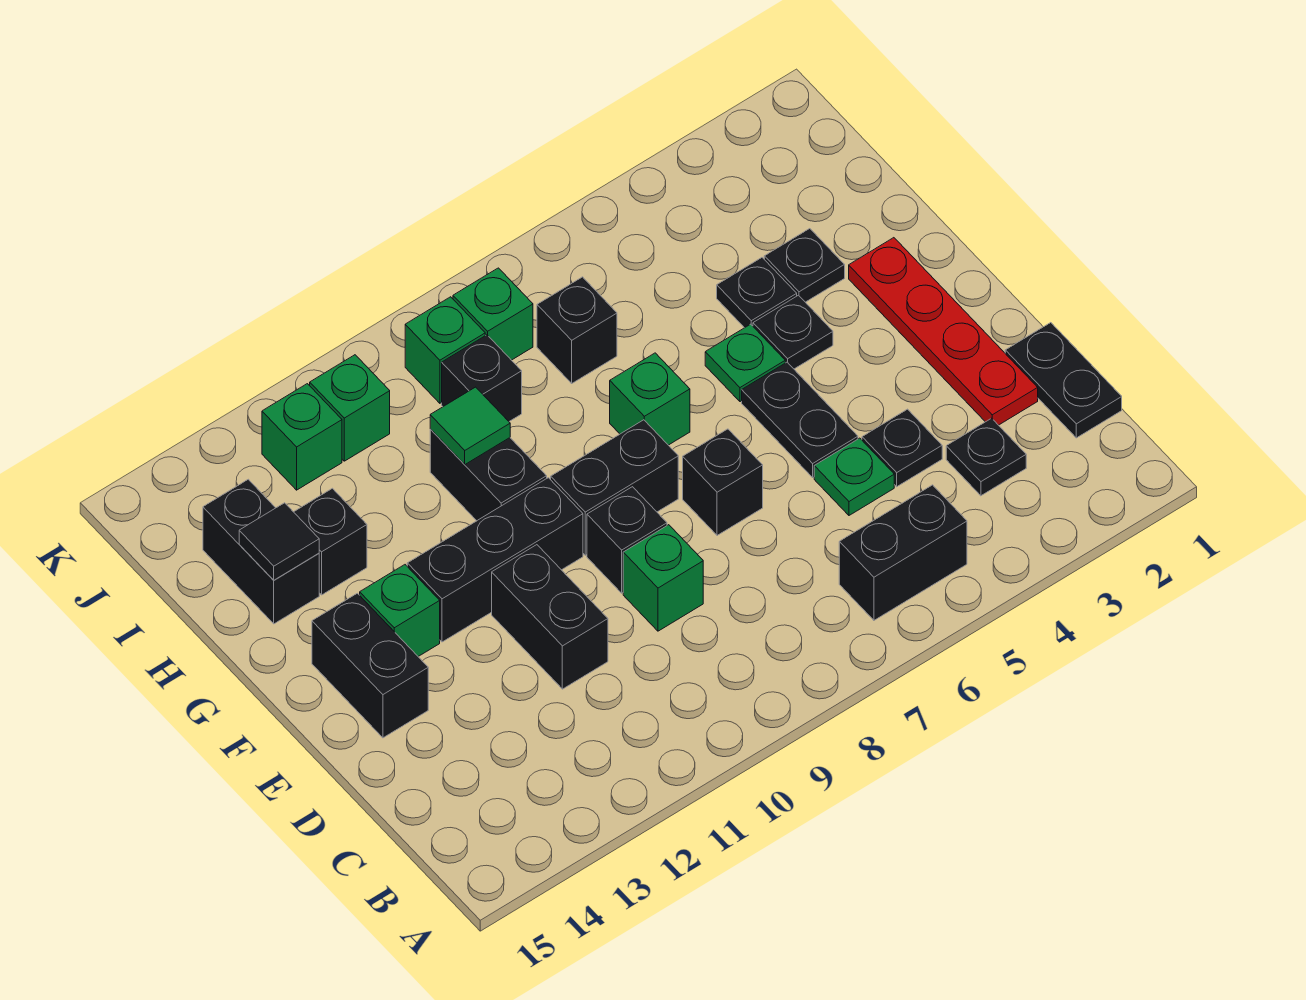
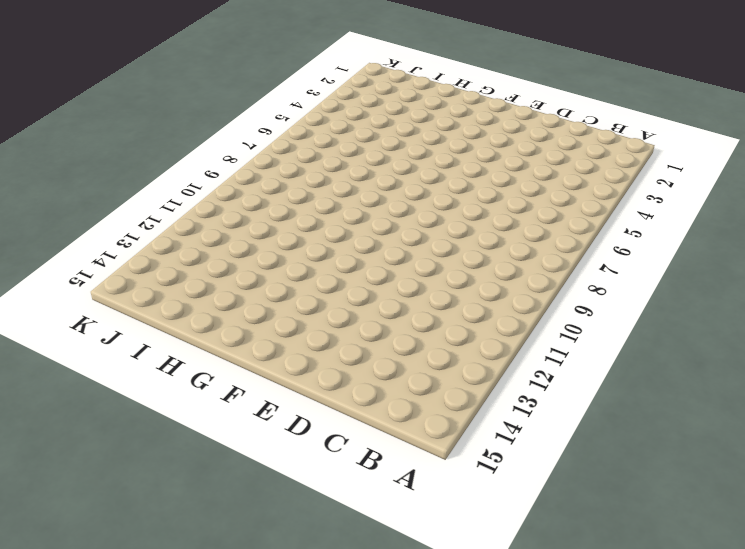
none -> black brick B5:B6 level 1
none -> black plate C1:D1 level 1
none -> black plate C3 level 1
none -> red plate D2:G2 level 1

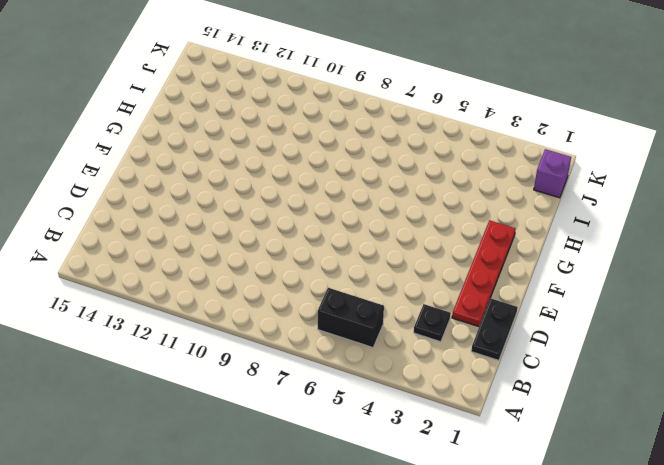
purple brick J1 level 1 -> none
none -> black plate D4 level 1
none -> green plate D5 level 1
none -> green brick D9 level 1
none -> black brick D11:E11 level 1

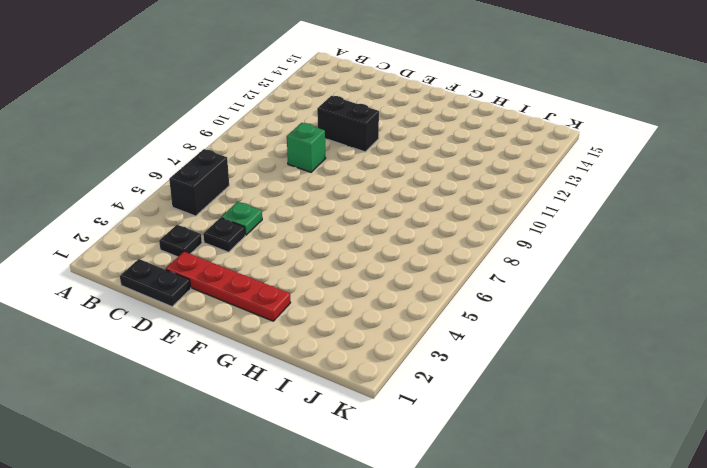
none -> black plate E5:F5 level 1
none -> black brick E7 level 1
none -> black brick E9 level 1
none -> black brick E14:F14 level 1

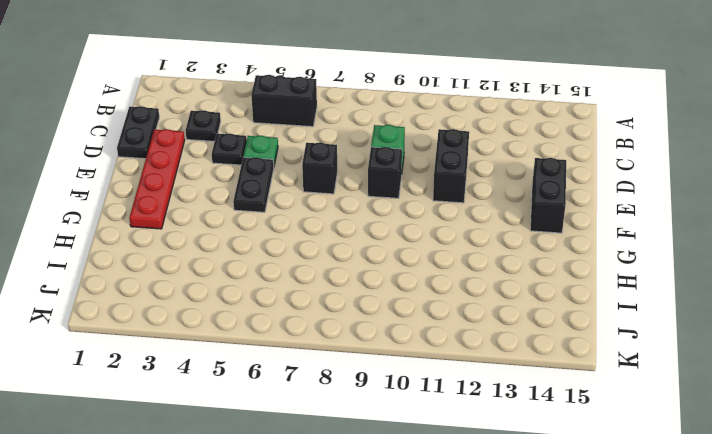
none -> black brick F8:F9 level 1
none -> black brick F10:F12 level 1
none -> green brick F13 level 1
none -> black plate G4 level 1

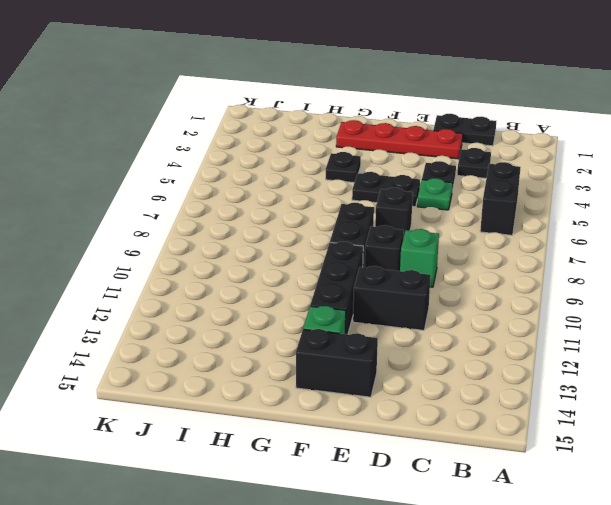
none -> green plate G5 level 1
none -> green brick G7 level 1
none -> black brick G10:H10 level 1
none -> black plate H3 level 1

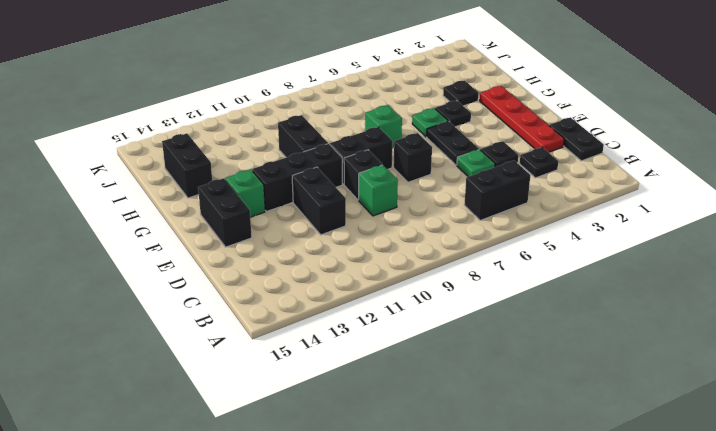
none -> black plate H4 level 1
none -> black brick H13 level 1
none -> black brick I7 level 1
none -> black brick I9 level 1

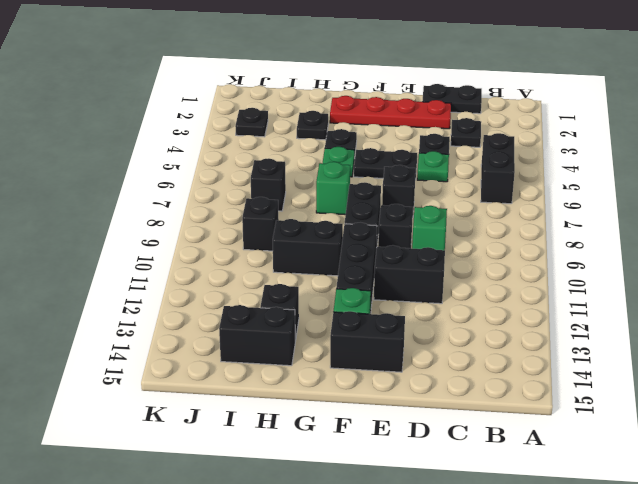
black plate J3 level 1 -> black plate H4 level 1
none -> green brick J8 level 1
none -> green brick J9 level 1
none -> green brick J11 level 1
none -> green brick J12 level 1

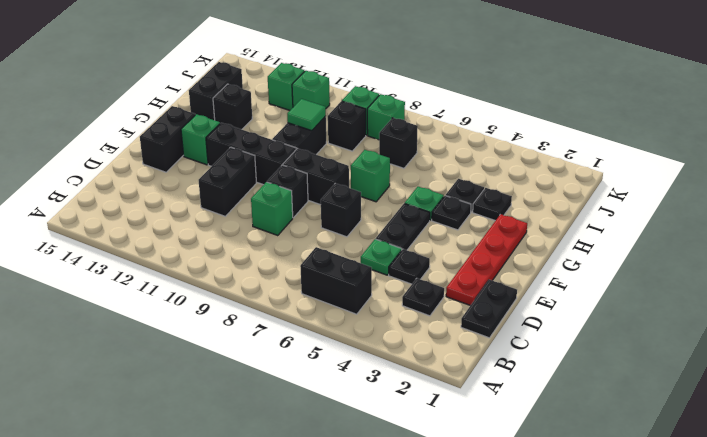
none -> black tile H14 level 2

